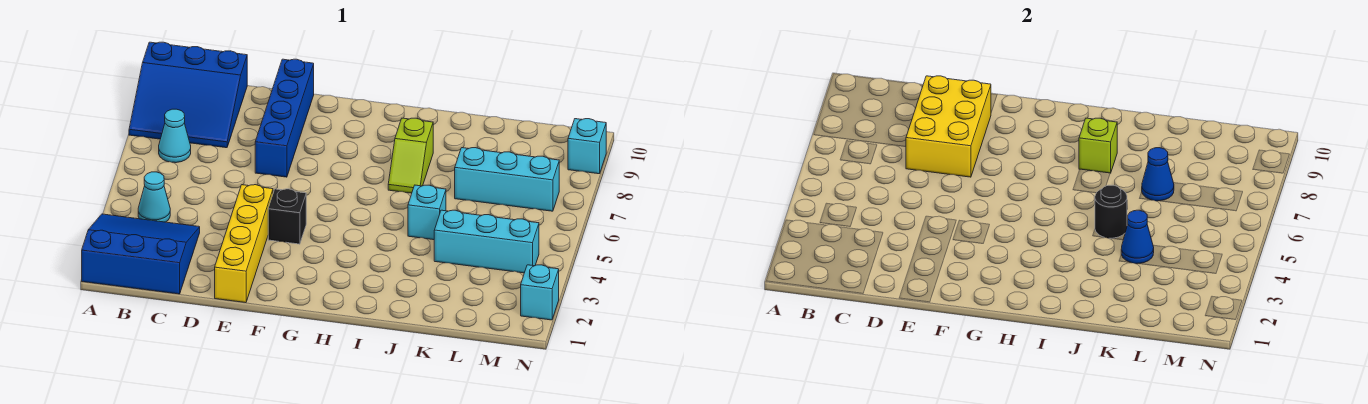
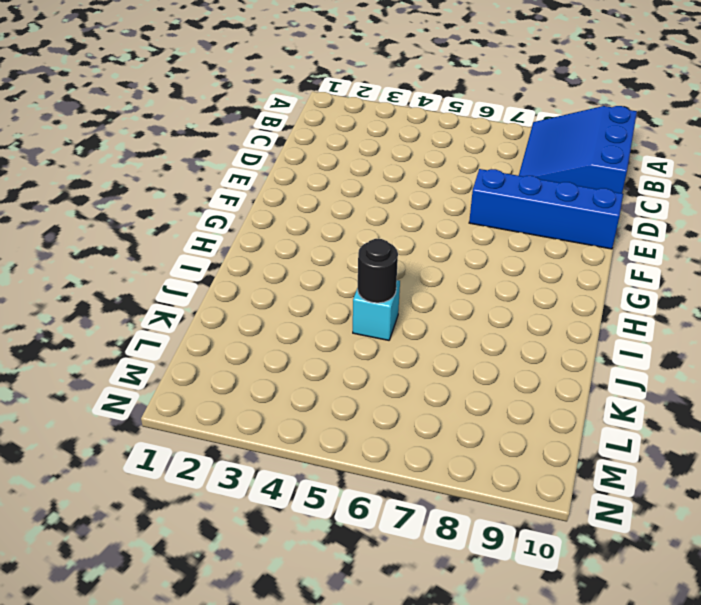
none -> blue slope A1:C3 level 1 top 1
none -> cyan cone B4 level 1
none -> cyan cone B7 level 1

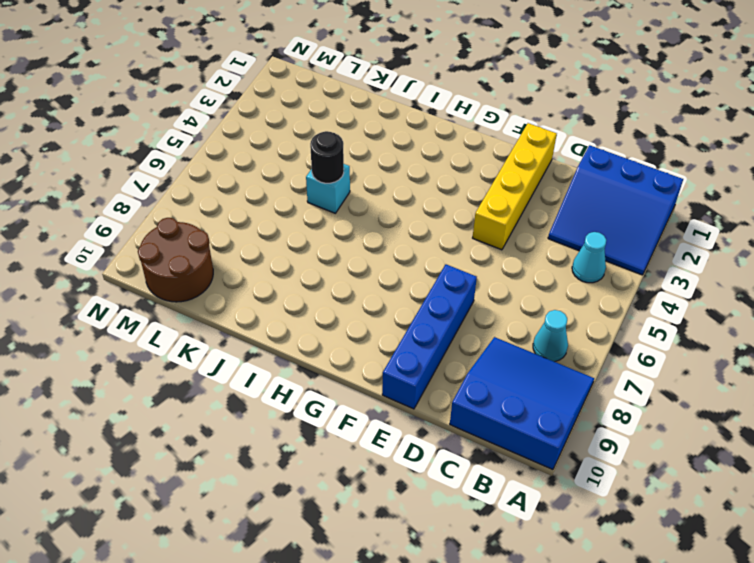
brown round brick L9:M10 level 1 -> none
none -> black brick F4 level 1
none -> lime slope I7:I8 level 1 top 8
none -> cyan brick K4:M4 level 1

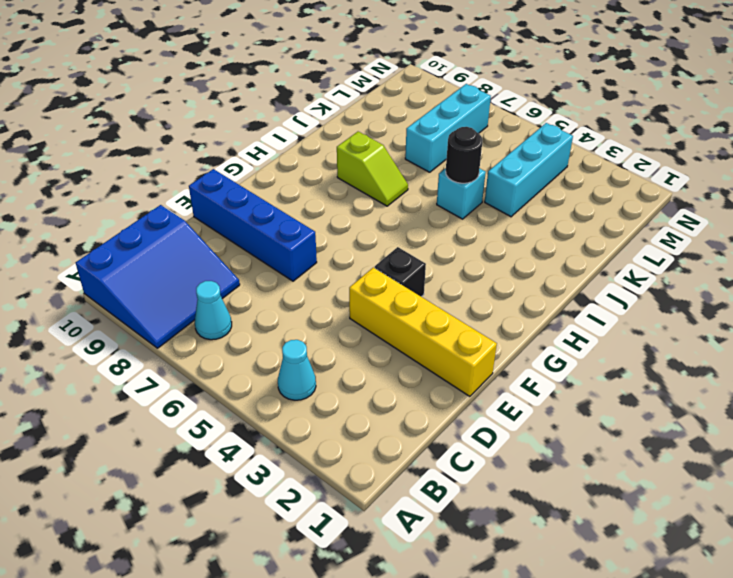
none -> blue slope A1:C3 level 1 top 1
none -> cyan brick N2 level 1
none -> cyan brick N9 level 1

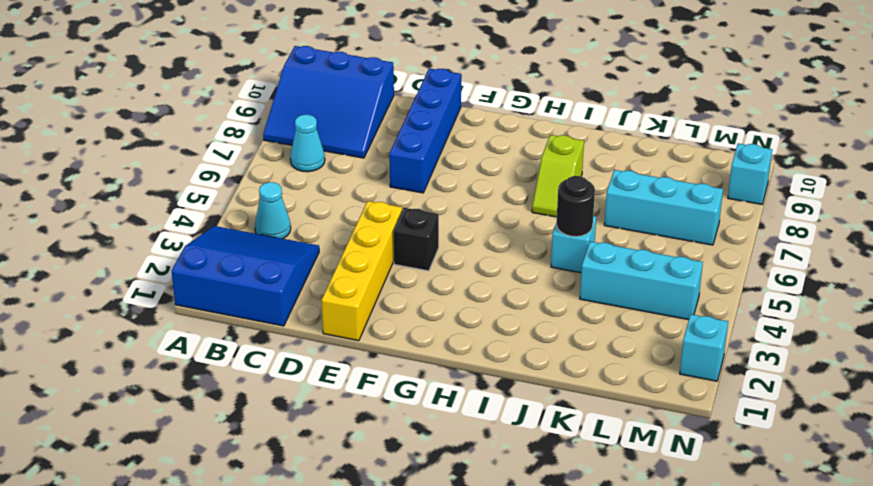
none -> yellow brick D7:E9 level 2
none -> lime brick I8 level 2
none -> blue cone K4 level 2

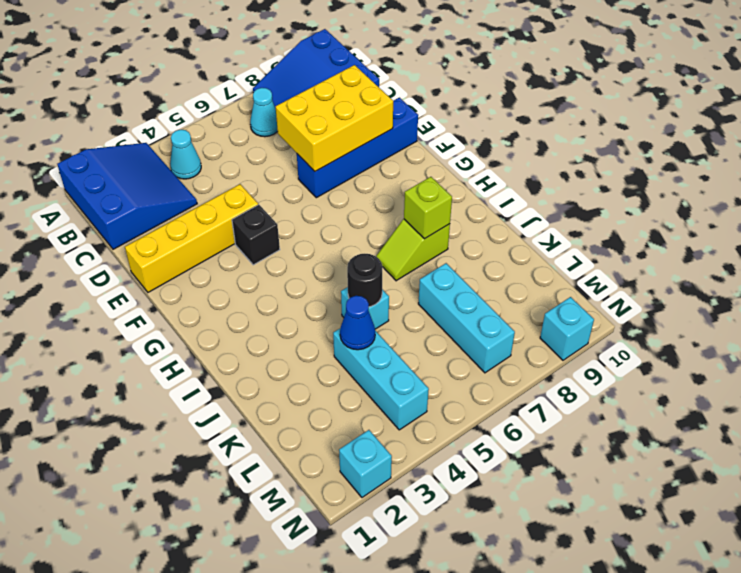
none -> blue cone K7 level 2

